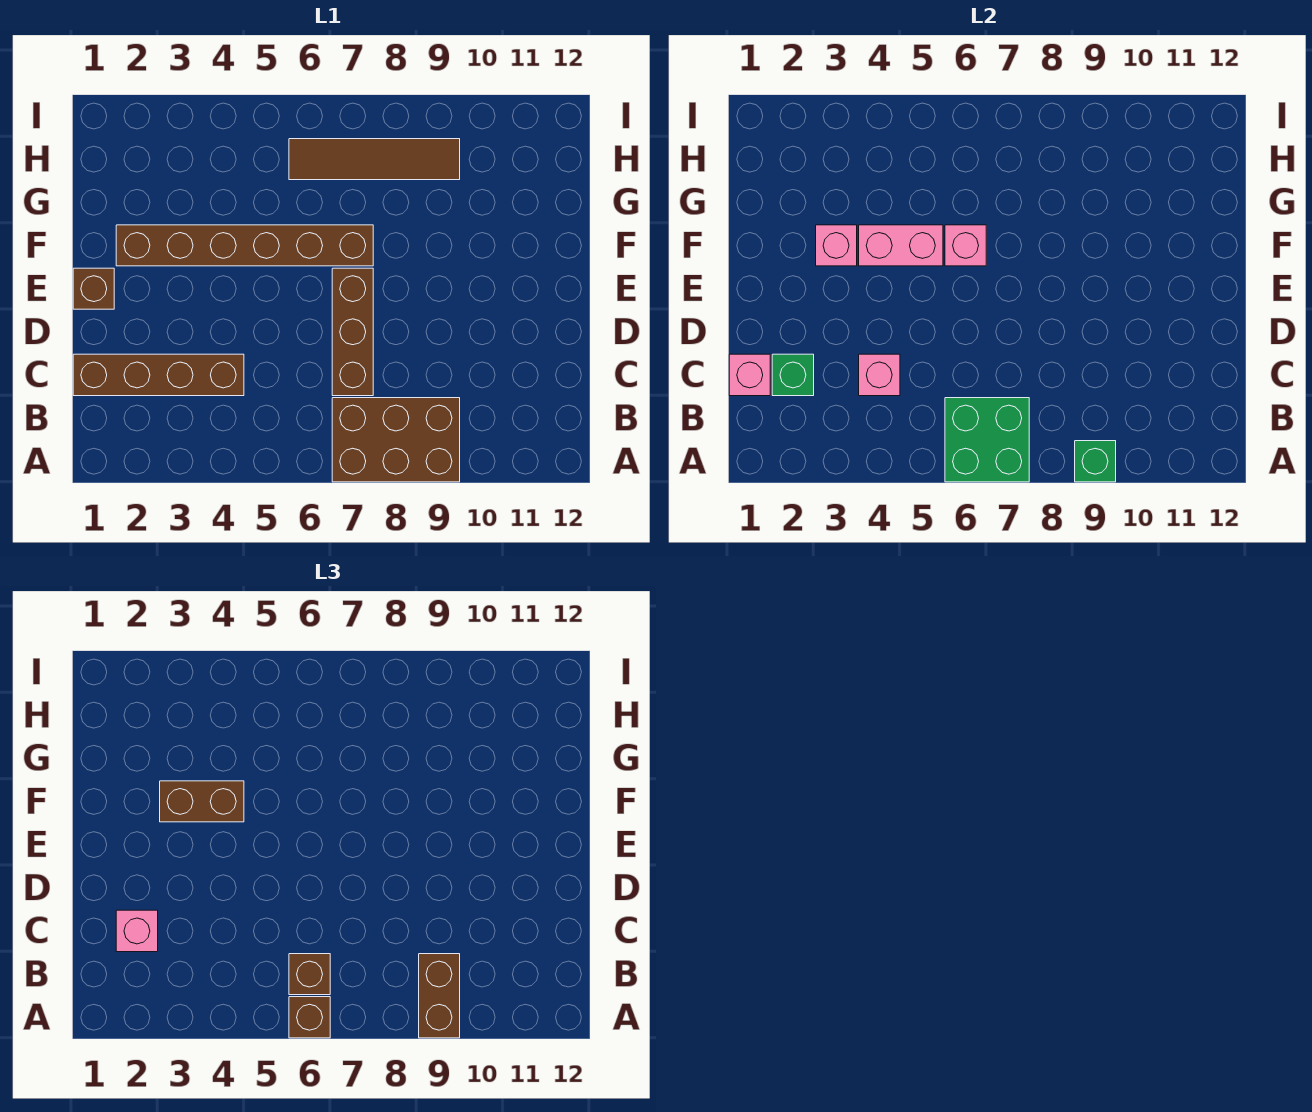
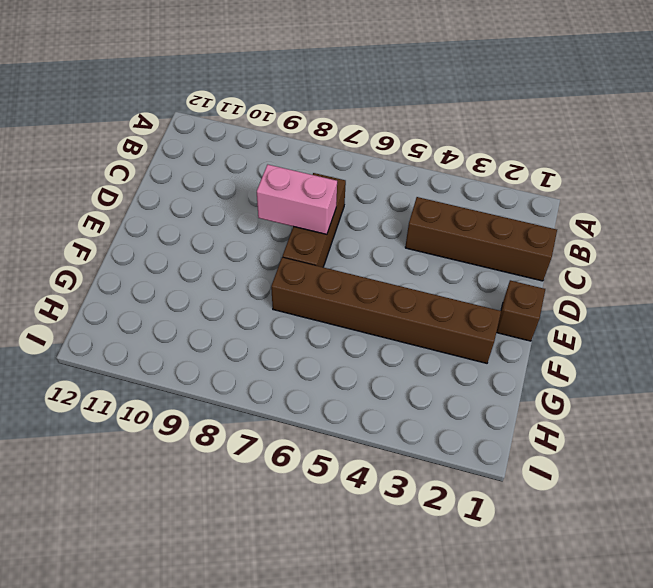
pink brick D7:D8 level 2 -> pink brick F4:F5 level 2
none -> brown brick A7:B9 level 1
none -> brown tile H6:H9 level 1
none -> green brick A6:B7 level 2

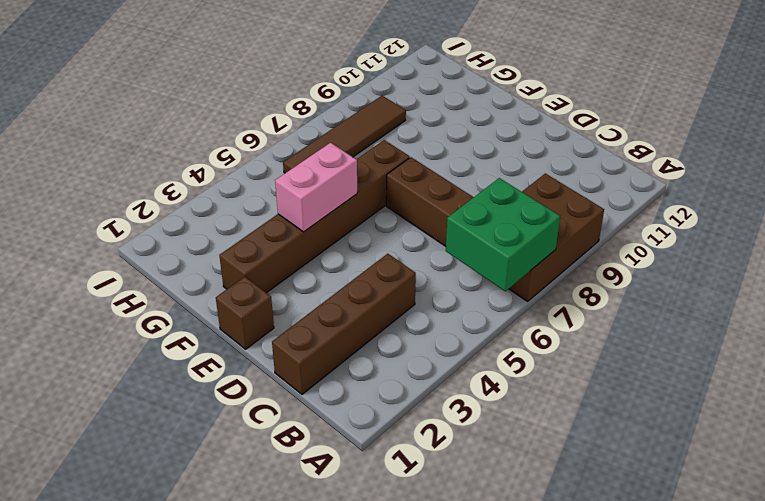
none -> green brick A9 level 2
none -> pink brick C1 level 2
none -> green brick C2 level 2

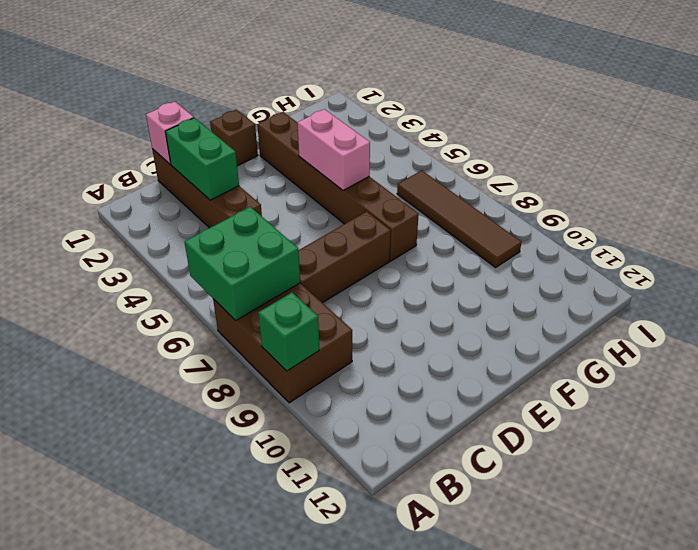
green brick C2:C3 level 2 -> green brick C2 level 2
none -> pink brick C4 level 2
none -> pink brick F3 level 2
none -> pink brick F6 level 2

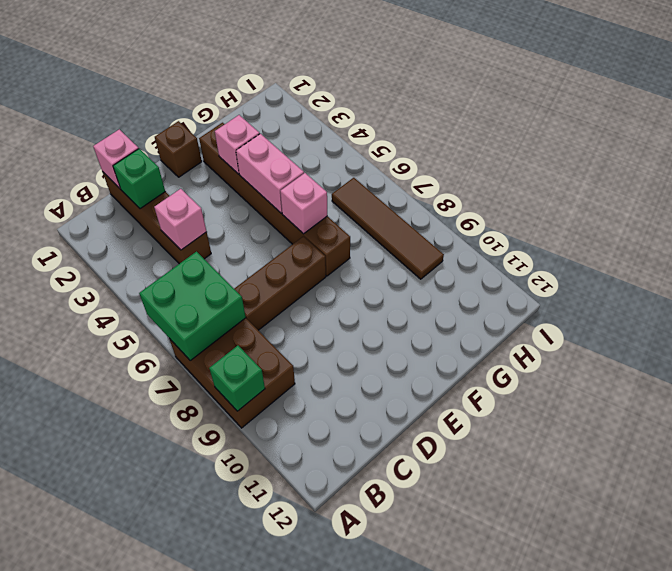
none -> brown brick A6 level 3
none -> brown brick A9:B9 level 3
none -> brown brick B6 level 3

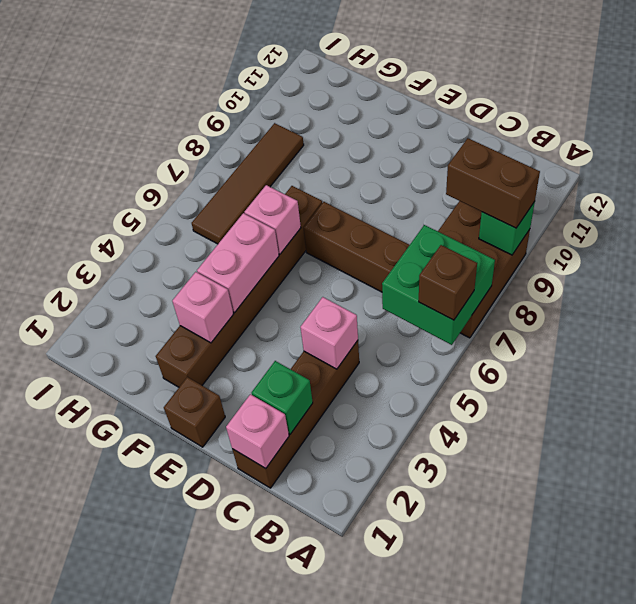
none -> brown brick B6 level 3
none -> pink brick C2 level 3
none -> brown brick F3:F4 level 3

